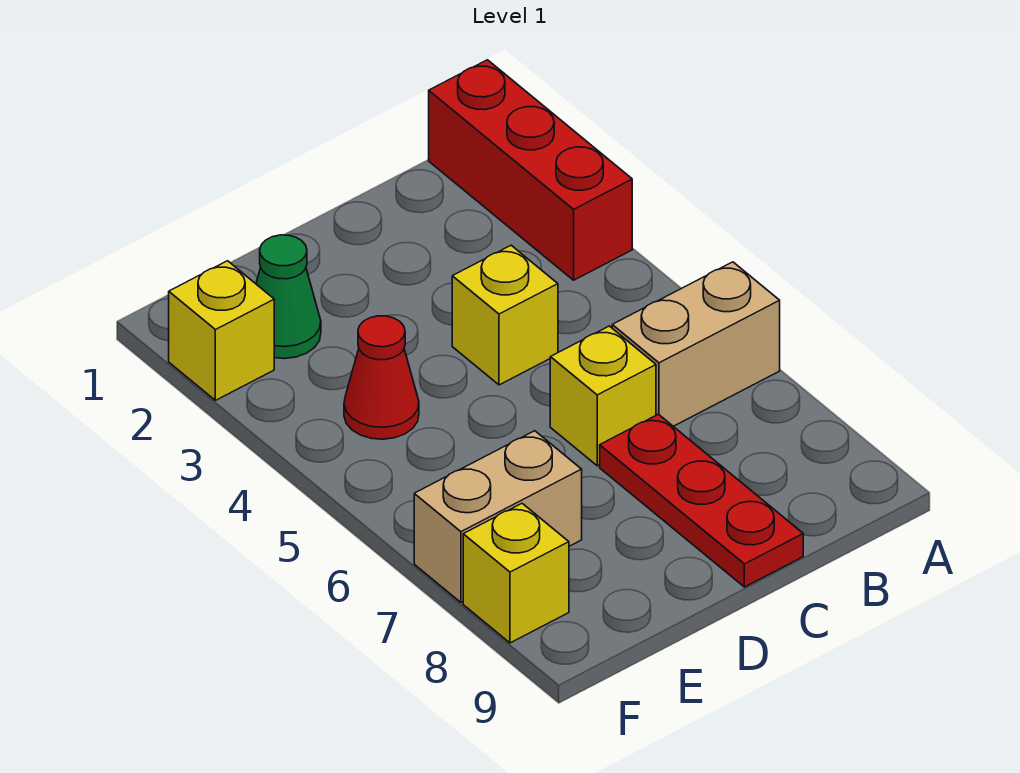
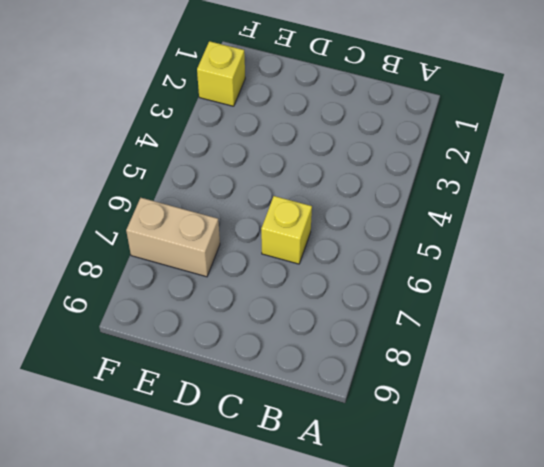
none -> red brick A1:A3 level 1
none -> tan brick A6:B6 level 1

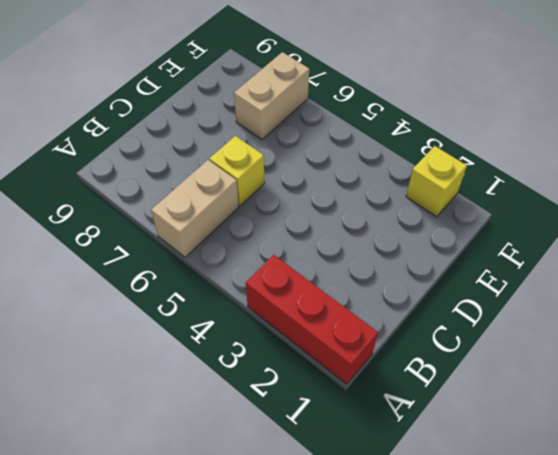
none -> yellow brick C4 level 1
none -> red plate C7:C9 level 1

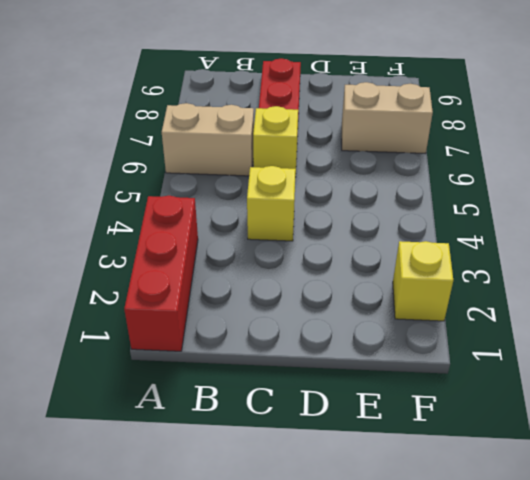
none -> green cone E2 level 1
none -> red cone E4 level 1

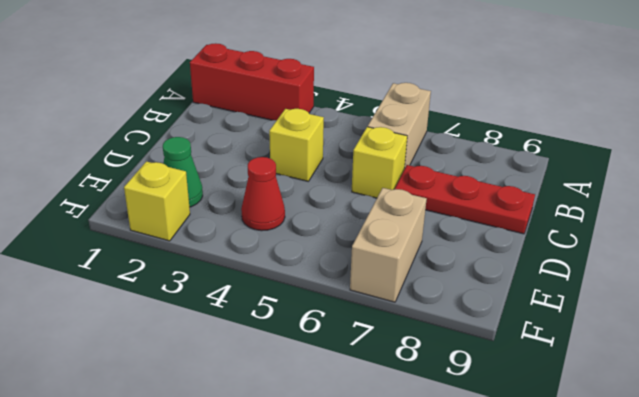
none -> yellow brick F8 level 1

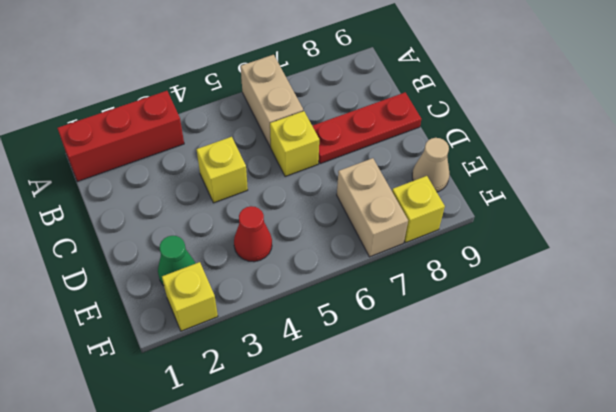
tan cone E9 level 1 -> none

